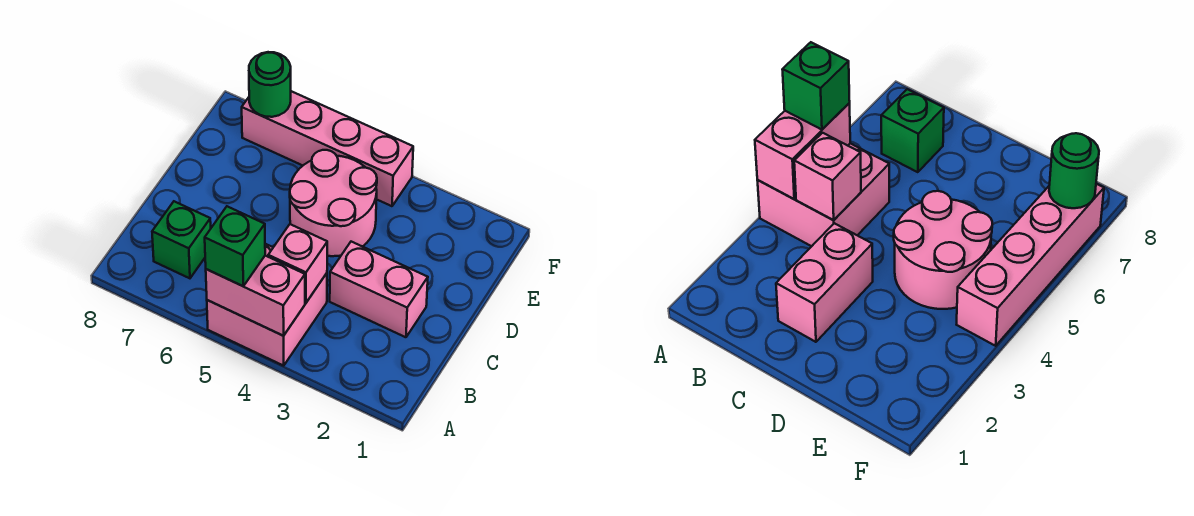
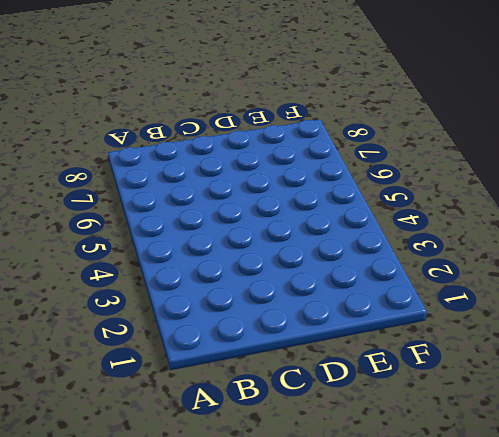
none -> pink brick A4:B5 level 1
none -> green brick B7 level 1

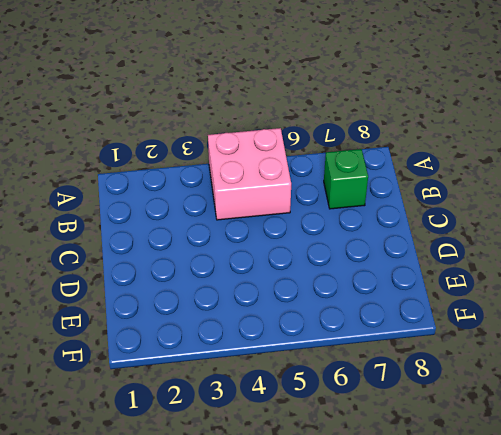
none -> pink brick C2:C3 level 1
none -> pink round brick D4:E5 level 1

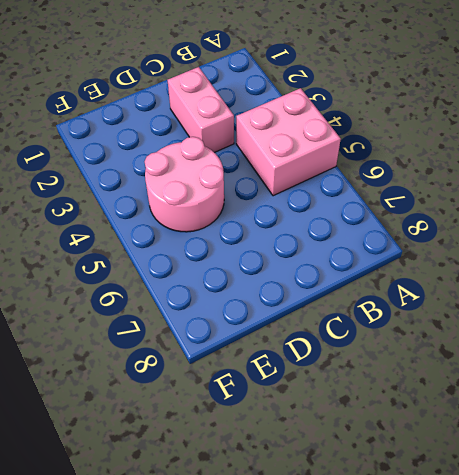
none -> green brick B7 level 1
none -> pink brick F4:F7 level 1

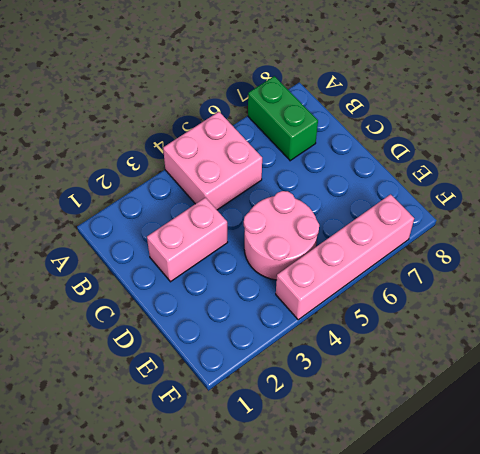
green brick A7:B7 level 1 -> green brick B7 level 1
none -> pink brick A4:A5 level 2
none -> pink brick B4 level 2

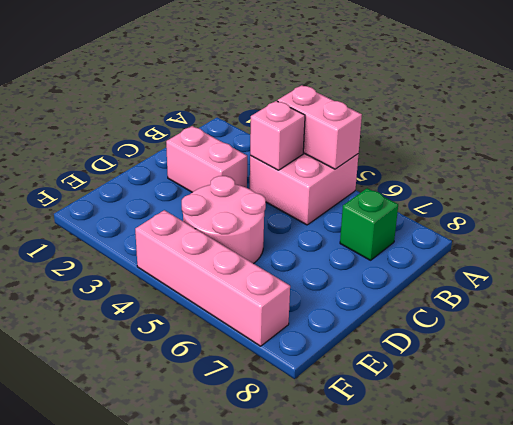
none -> green round brick F7 level 2
none -> green brick A5 level 3

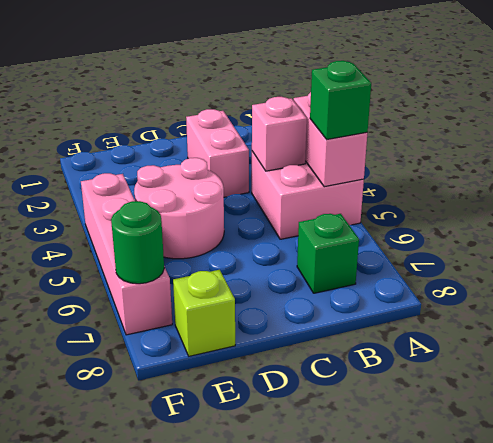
lime brick E8 level 1 -> none

